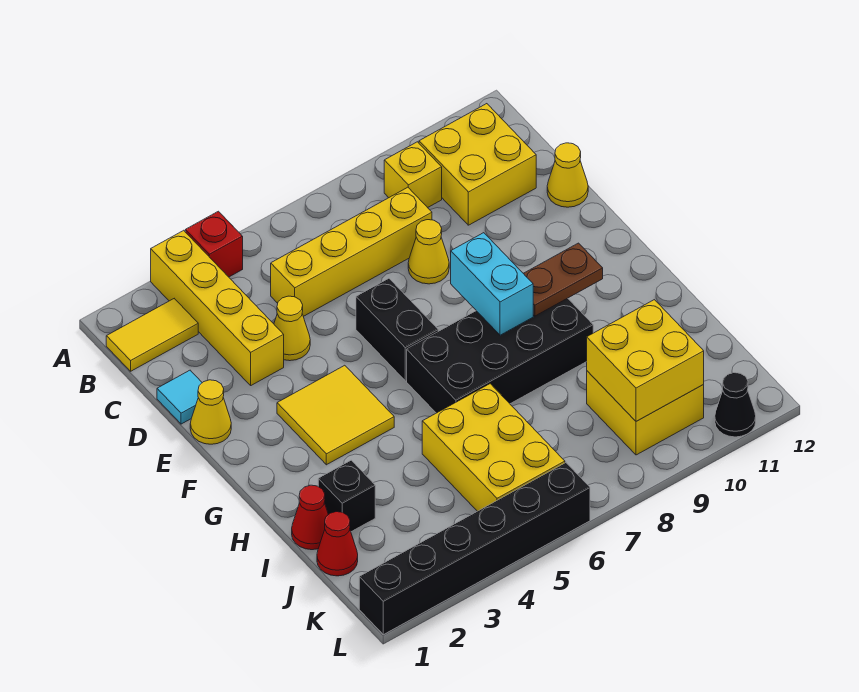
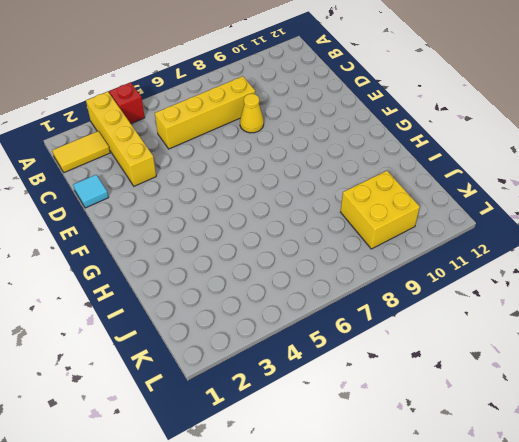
none -> yellow brick B9 level 1
none -> yellow brick B10:C11 level 1
none -> yellow cone D4 level 1

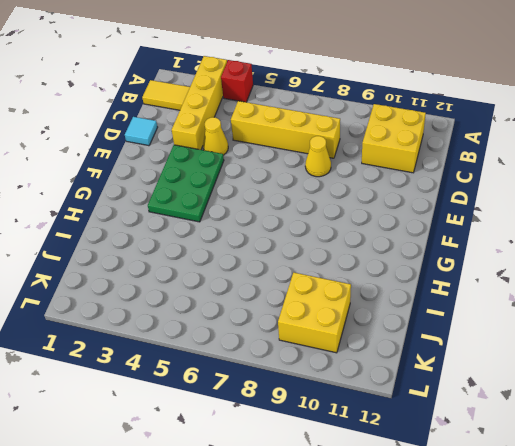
green plate E3:G4 level 1 -> yellow tile F3:G4 level 1
none -> yellow brick B9 level 1
none -> yellow cone D12 level 1
none -> yellow cone E1 level 1

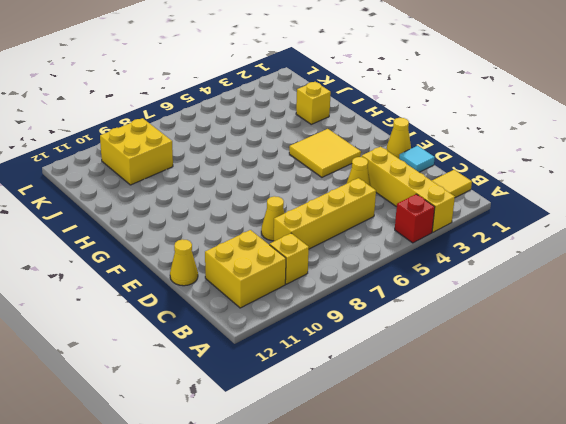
yellow brick I2 level 1 -> black brick I2 level 1
none -> black brick E6:F6 level 1
none -> black brick G6:H9 level 1
none -> red cone I1 level 1

